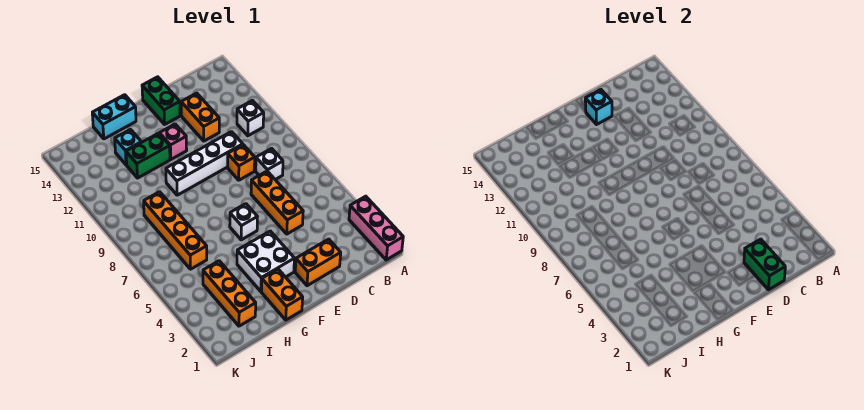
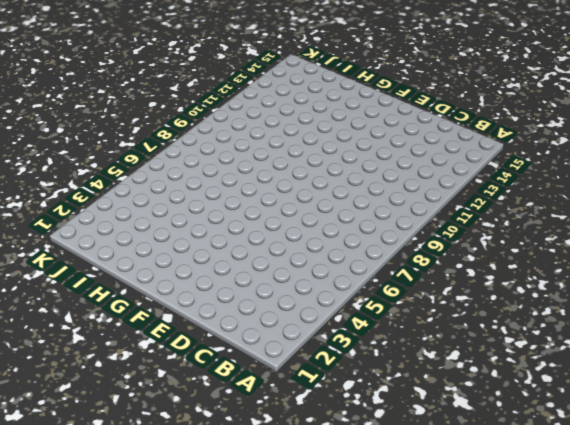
none -> pink brick A1:A3 level 1
none -> white brick B11 level 1
none -> white brick C8 level 1

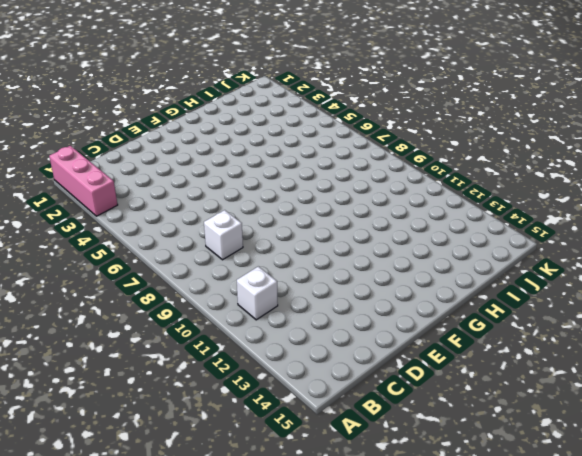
none -> orange brick D2:E2 level 1
none -> orange brick D5:D7 level 1
none -> orange brick D9 level 1

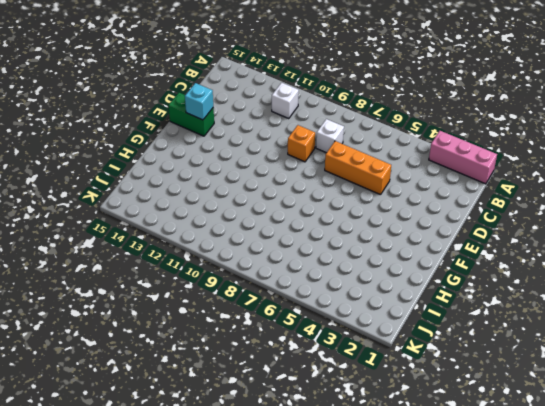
none -> orange brick D2:E2 level 1
none -> white brick D10:G10 level 1
none -> orange brick D12:D13 level 1

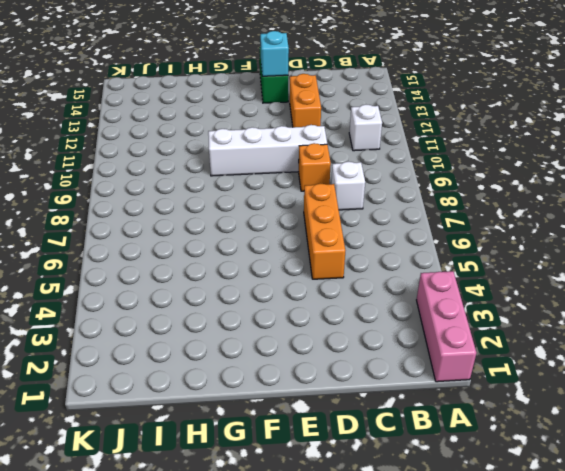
none -> orange brick D2:E2 level 1
none -> white brick F3:G4 level 1
none -> white brick F6 level 1

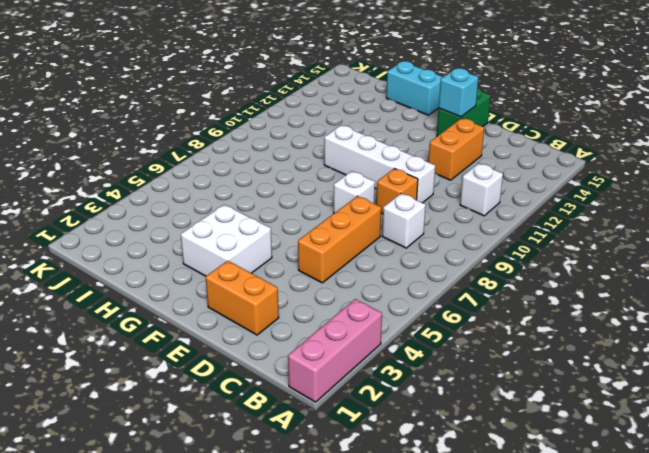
white brick E8 level 1 -> white brick F6 level 1
none -> pink brick F12 level 1
none -> orange brick G1:G2 level 1
none -> green brick G12:H12 level 1

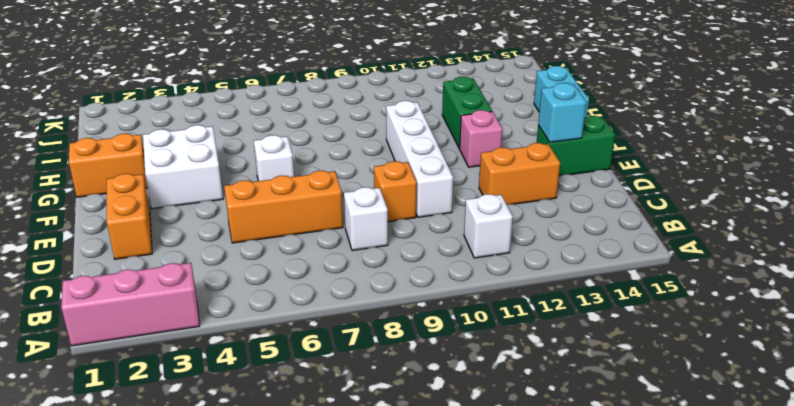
none -> cyan brick H13 level 1
none -> orange brick I2:I4 level 1
none -> orange brick I6:I9 level 1

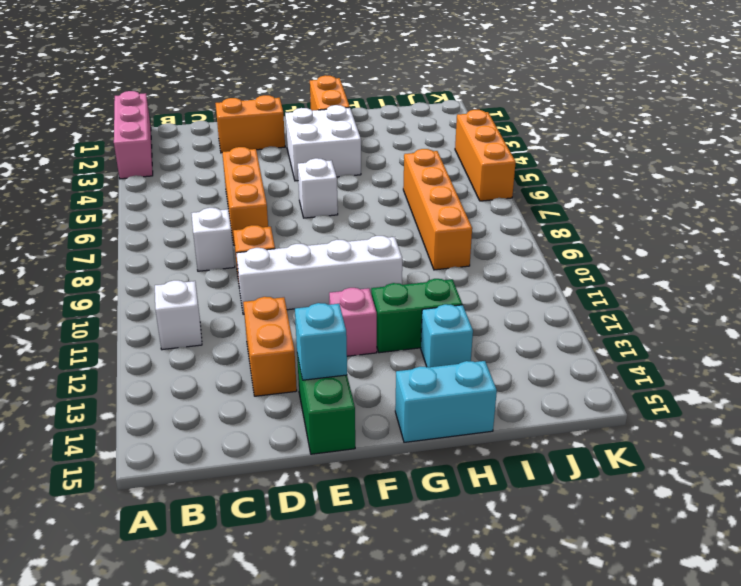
orange brick K4:K6 level 1 -> orange brick I2:I4 level 1
none -> green brick D1:D2 level 2

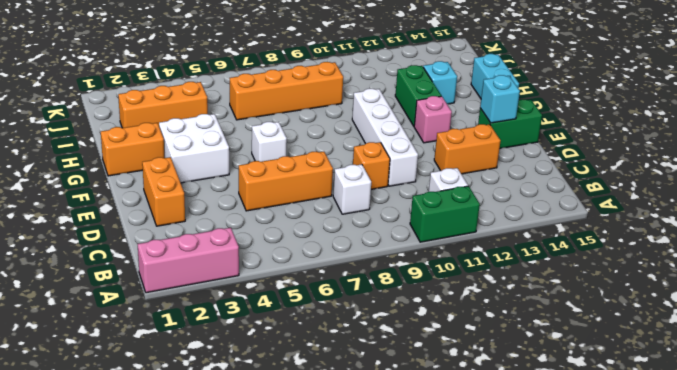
green brick A10:A11 level 1 -> green brick D1:D2 level 2

